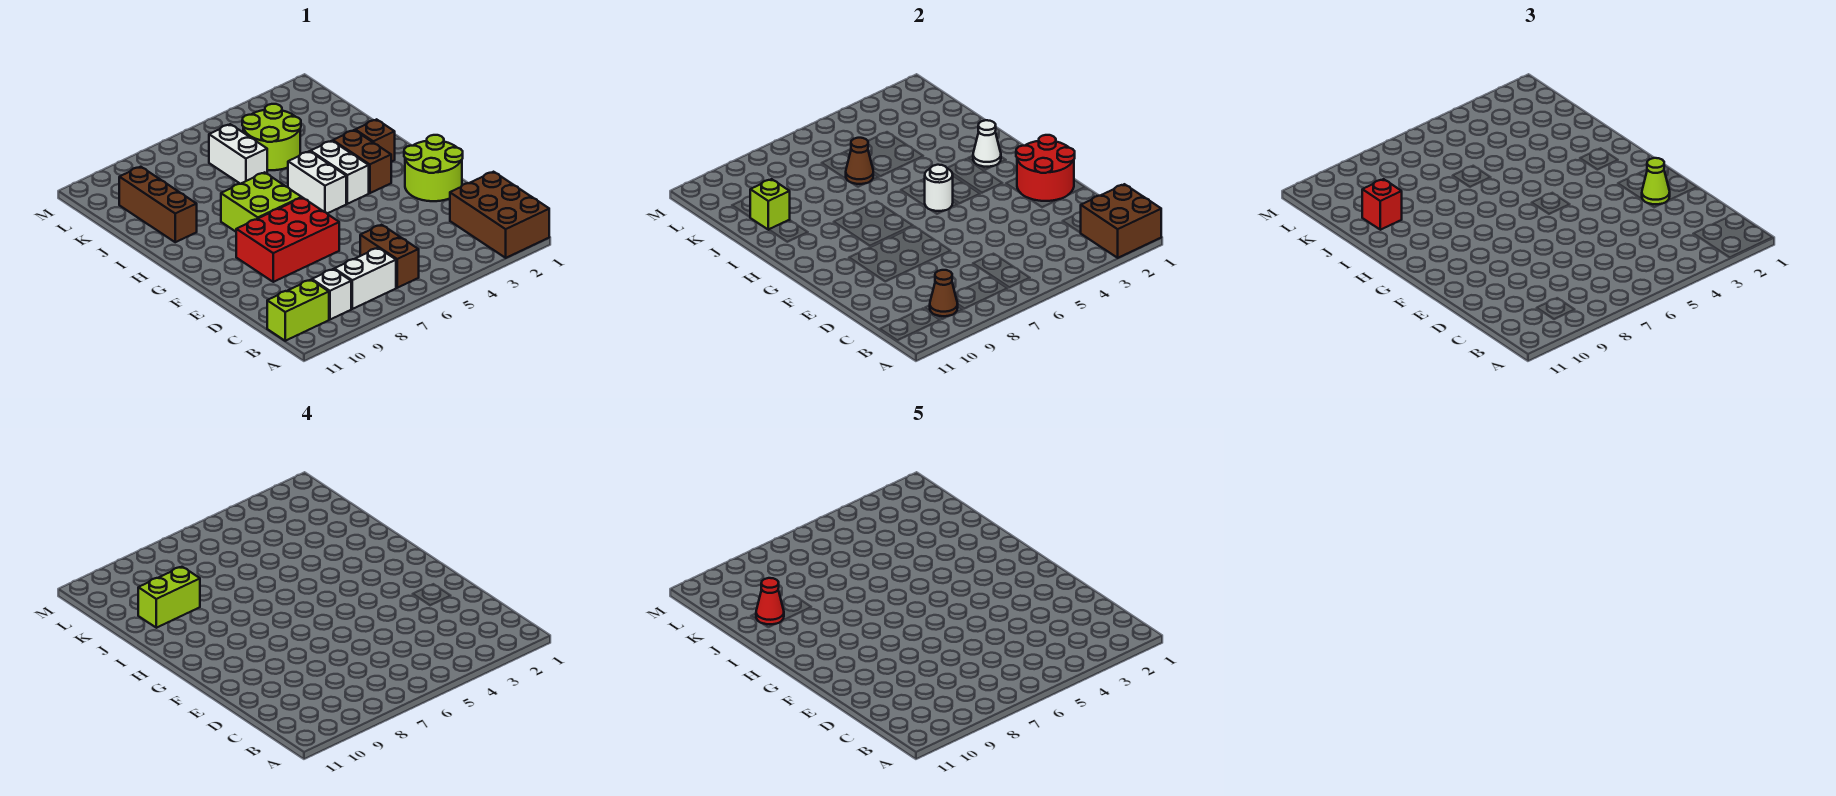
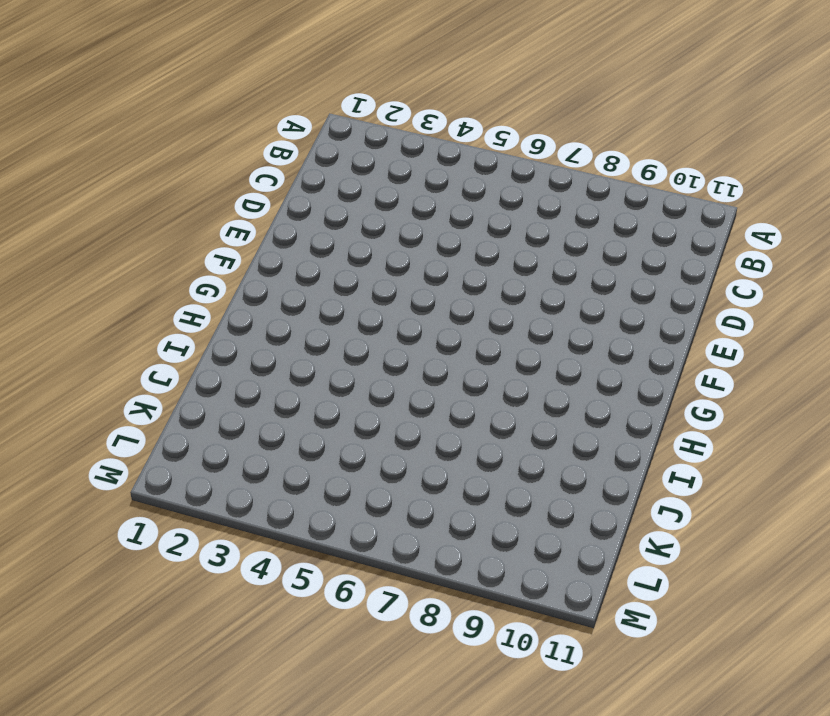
none -> brown brick A1:C2 level 1
none -> brown brick B6:C6 level 1
none -> white brick B7:B8 level 1

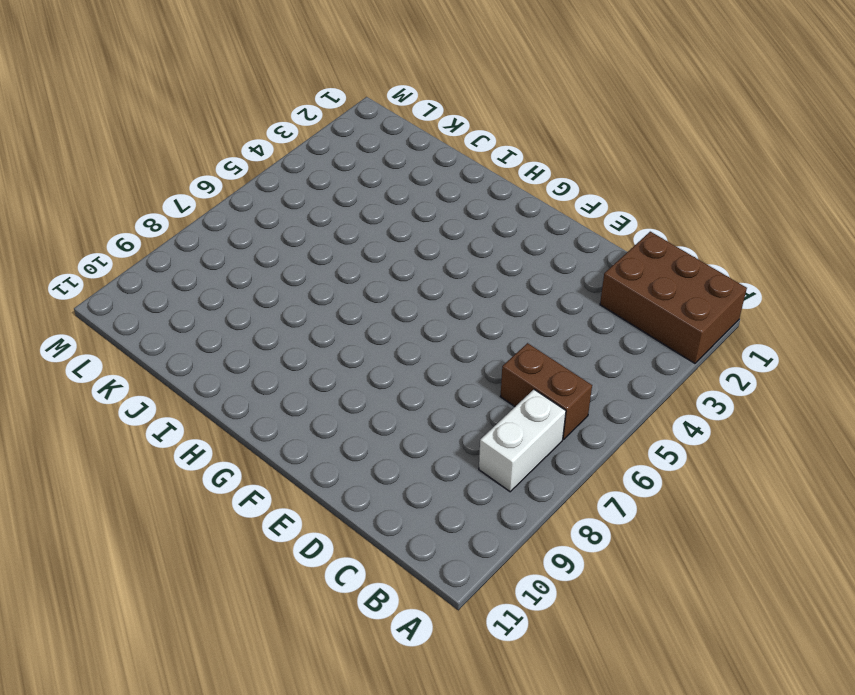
none -> white brick B9 level 1
none -> lime brick B10:B11 level 1
none -> lime round brick E1:F2 level 1

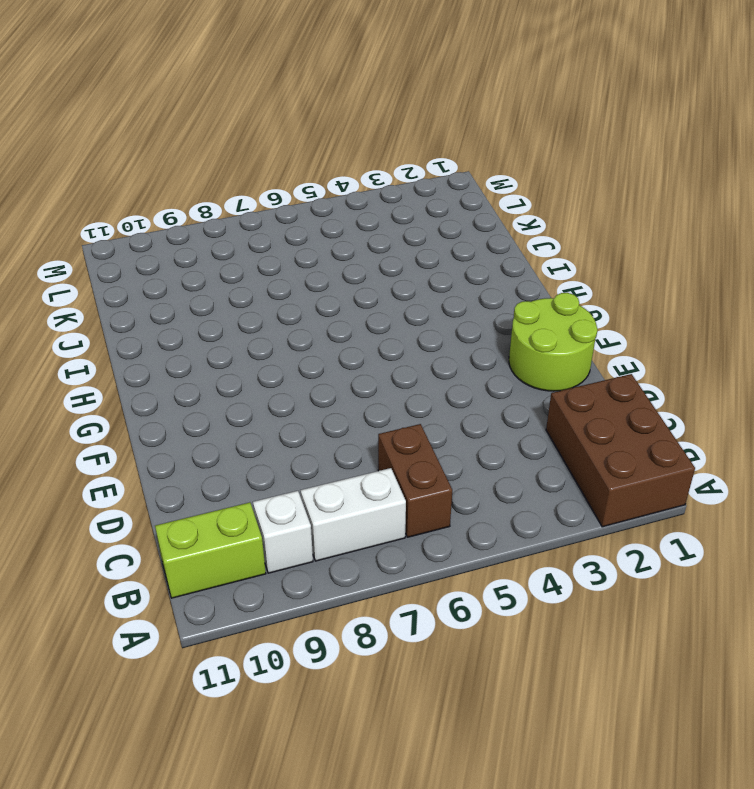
none -> red brick E7:F9 level 1
none -> brown brick G3:H3 level 1
none -> white brick G4:H4 level 1

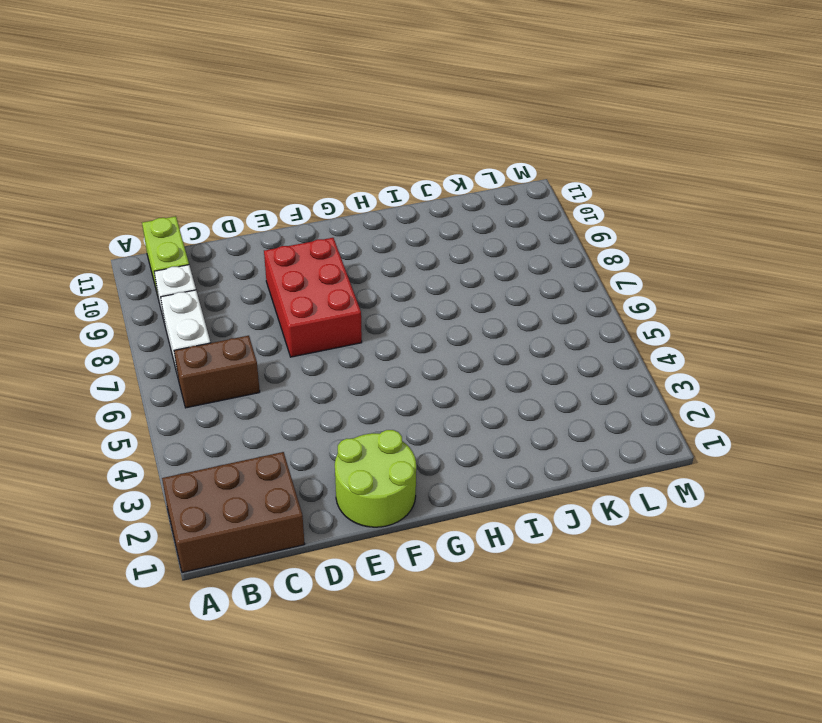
none -> brown brick G3:H3 level 1
none -> white brick G4:H4 level 1
none -> white brick G5:H5 level 1

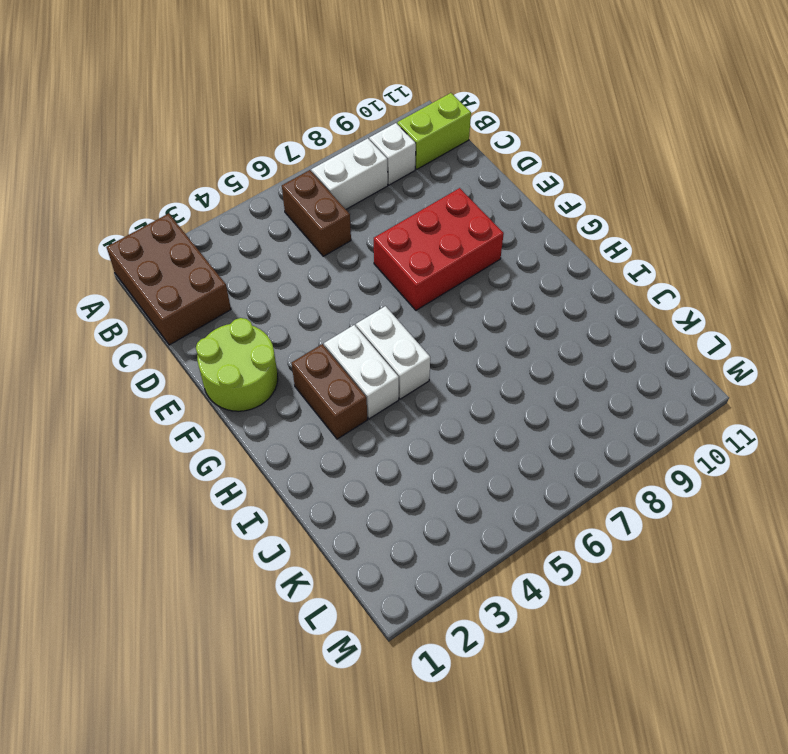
none -> lime brick G7:H8 level 1
none -> brown brick H2 level 1
none -> brown brick I10:K10 level 1

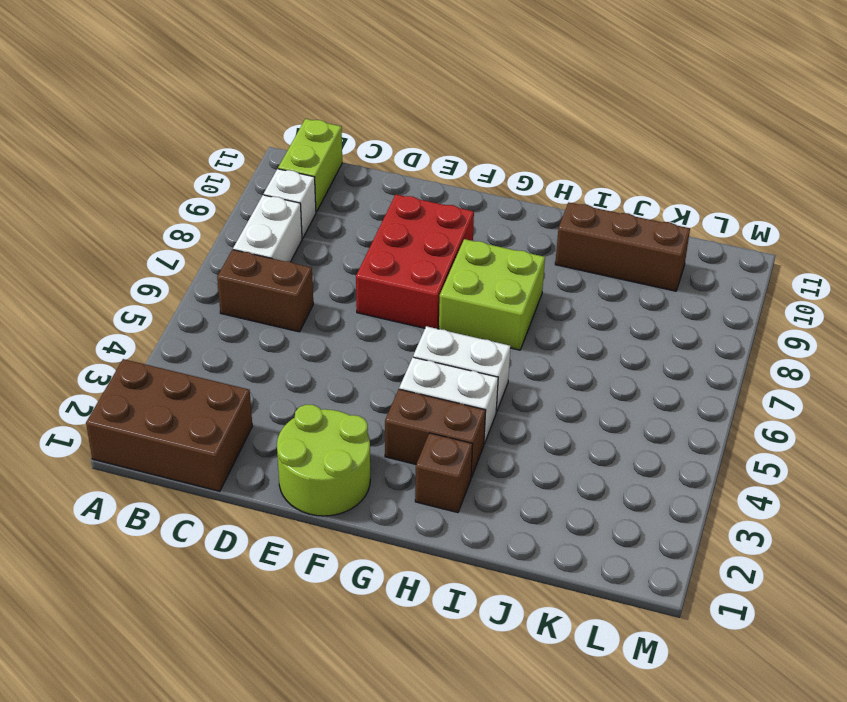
none -> lime round brick J4:K5 level 1
none -> white brick J6:K6 level 1
none -> brown brick A1:B2 level 2

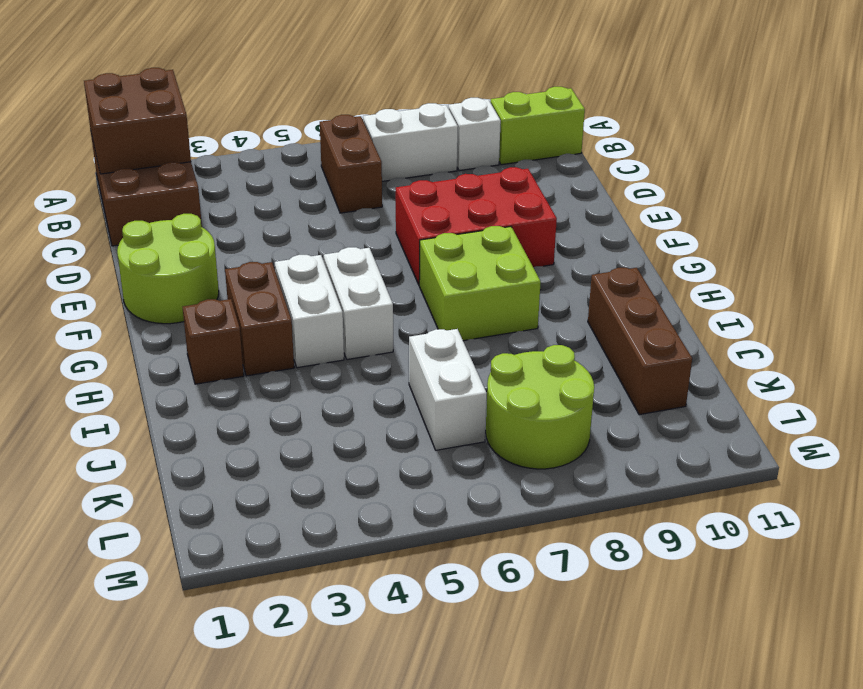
lime round brick K7:L8 level 1 -> lime round brick J4:K5 level 1
none -> brown cone B9 level 2
none -> red round brick E1:F2 level 2
none -> white round brick G5 level 2

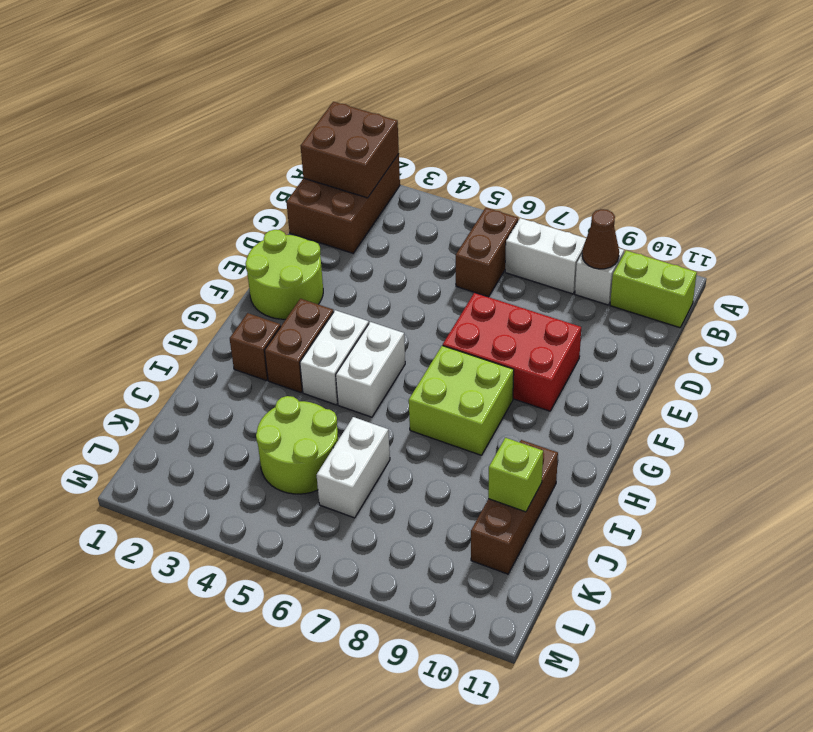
none -> red round brick E1:F2 level 2
none -> white round brick G5 level 2
none -> white cone H2 level 2

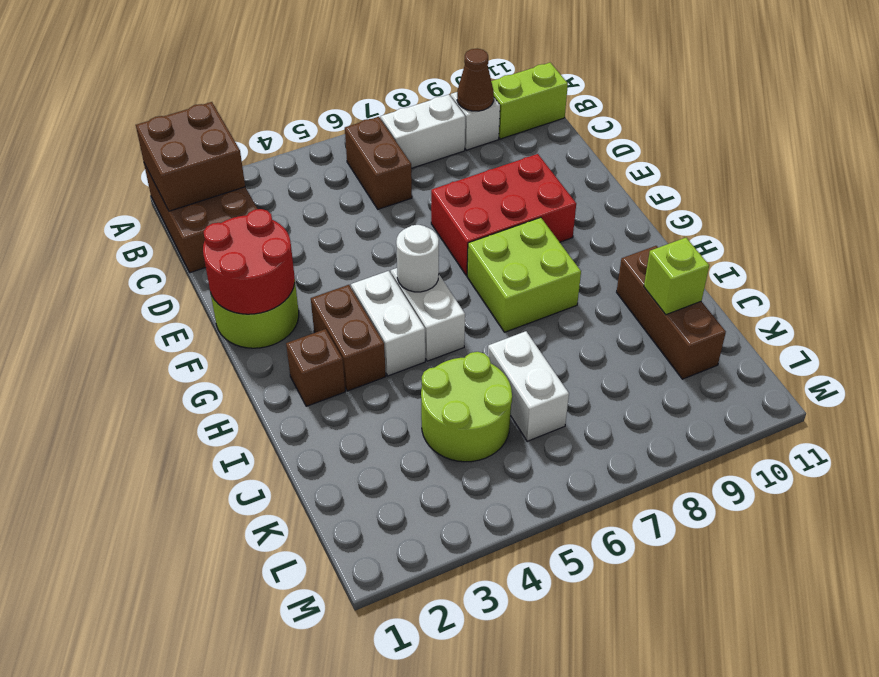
none -> white cone H2 level 2
none -> brown cone J6 level 2
none -> lime cone E2 level 3

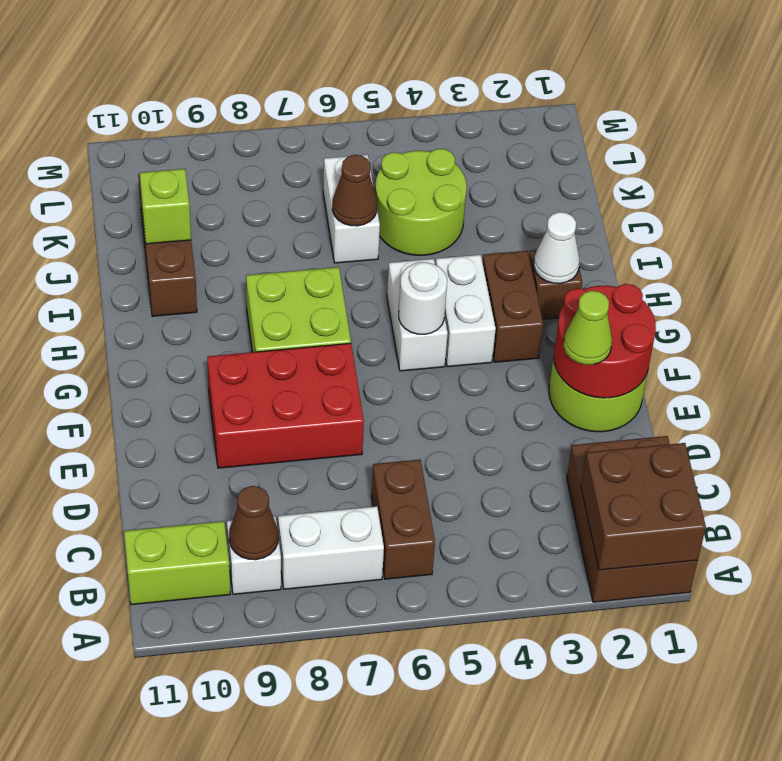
none -> red brick J10 level 3
none -> lime brick J9:J10 level 4
none -> red cone J10 level 5

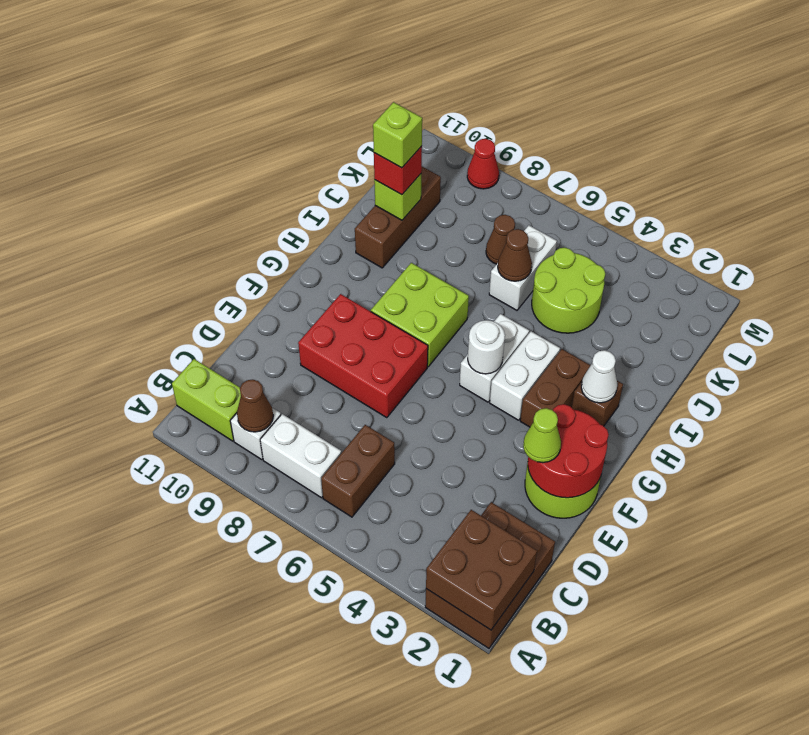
lime brick J10 level 4 -> lime brick J9:J10 level 4
brown cone K7 level 1 -> none
red cone M9 level 1 -> red cone J10 level 5

